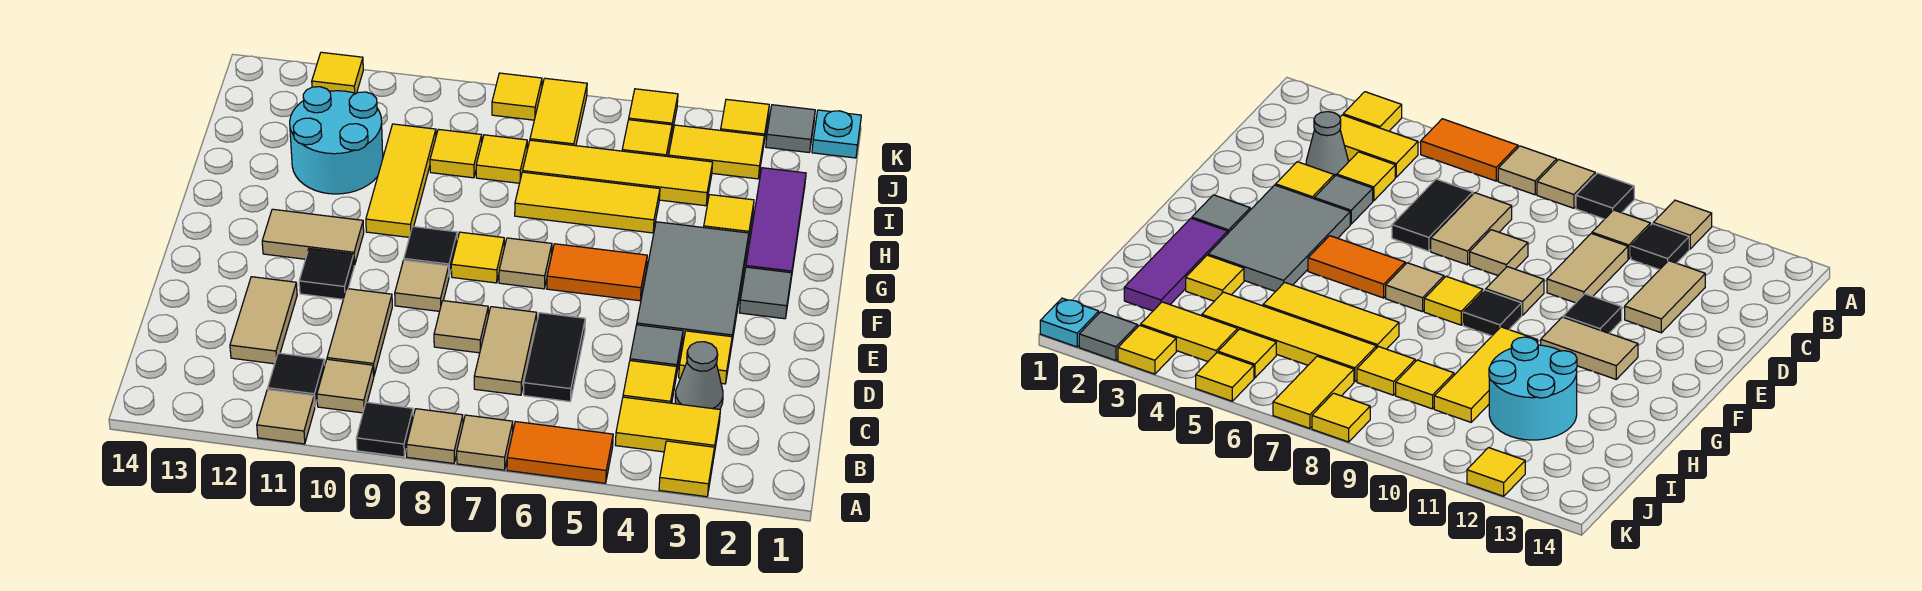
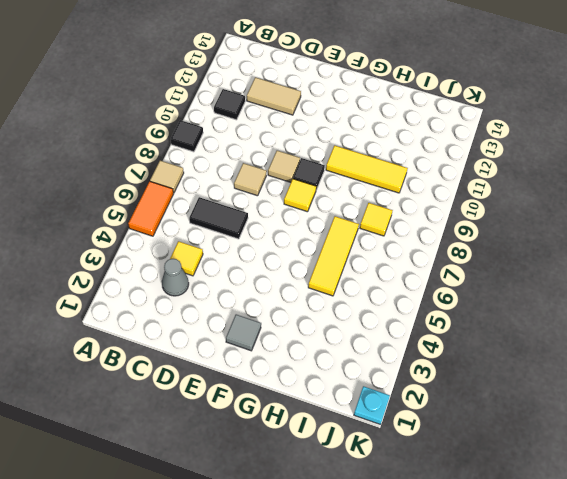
none -> yellow tile A3 level 1
none -> tan tile A8 level 1
none -> tan tile A11 level 1
none -> yellow tile B3:B4 level 1

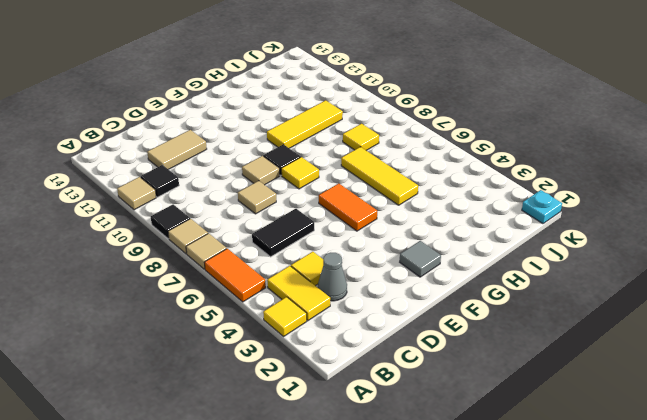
none -> tan tile B10 level 1
none -> tan tile C7:D7 level 1
none -> tan tile C10:D10 level 1
none -> yellow tile D3 level 1

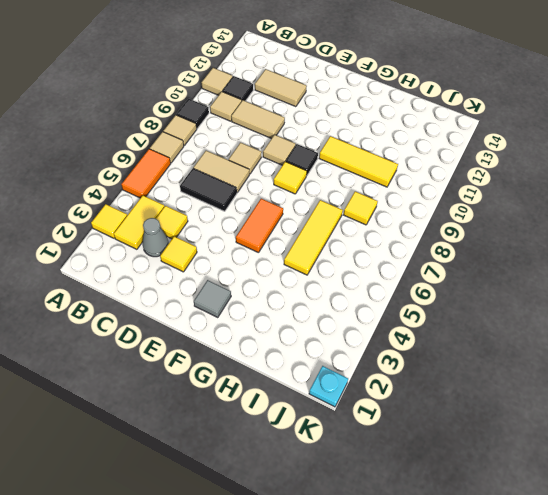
none -> grey tile D4 level 1
none -> grey tile E3:G4 level 1
none -> black tile E11 level 1
none -> tan tile F7 level 1

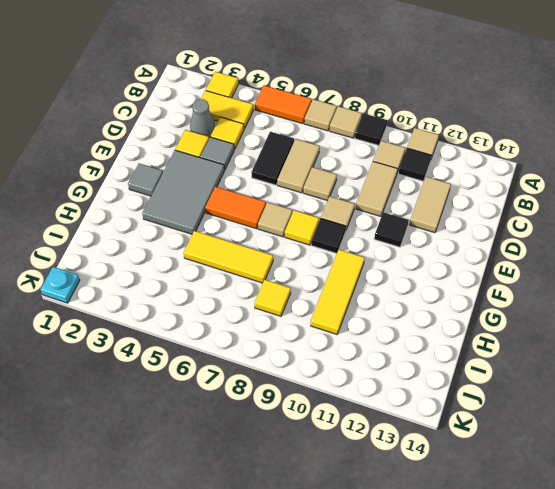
none -> tan tile F11:F12 level 1
none -> purple tile G2:I2 level 1
none -> yellow tile H3 level 1
none -> cyan round brick H11:I12 level 1

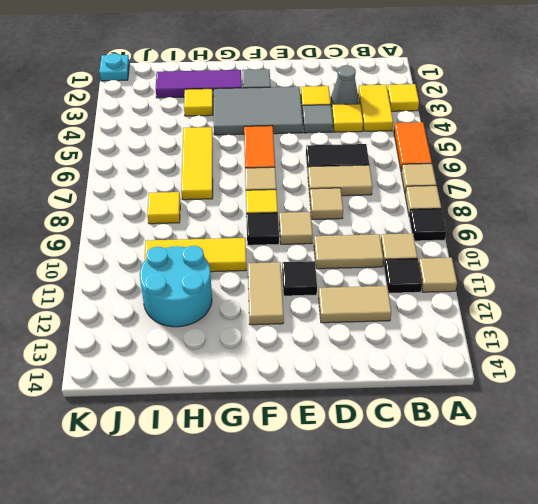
none -> yellow tile I4:I7 level 1
none -> yellow tile I9 level 1
none -> yellow tile J3:J4 level 1
none -> yellow tile J5 level 1

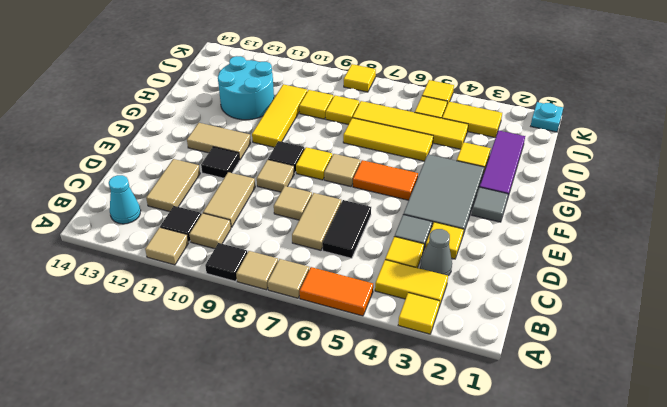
cyan cone B13 level 1 -> none
none -> yellow tile J7:K7 level 1
none -> grey tile K2 level 1
none -> yellow tile K3 level 1
none -> yellow tile K12 level 1

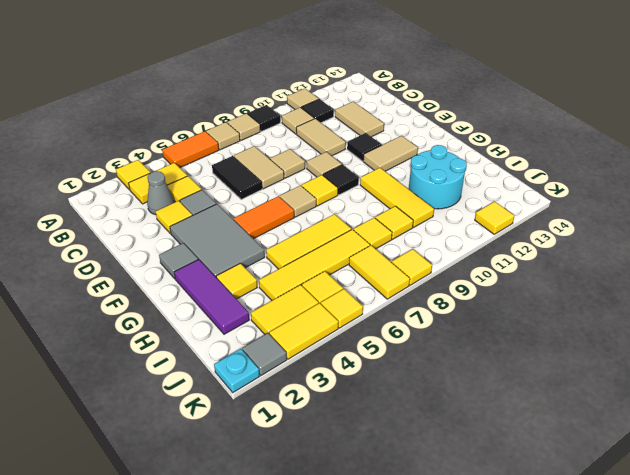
yellow tile K3:K4 level 1 -> yellow tile K3 level 1

